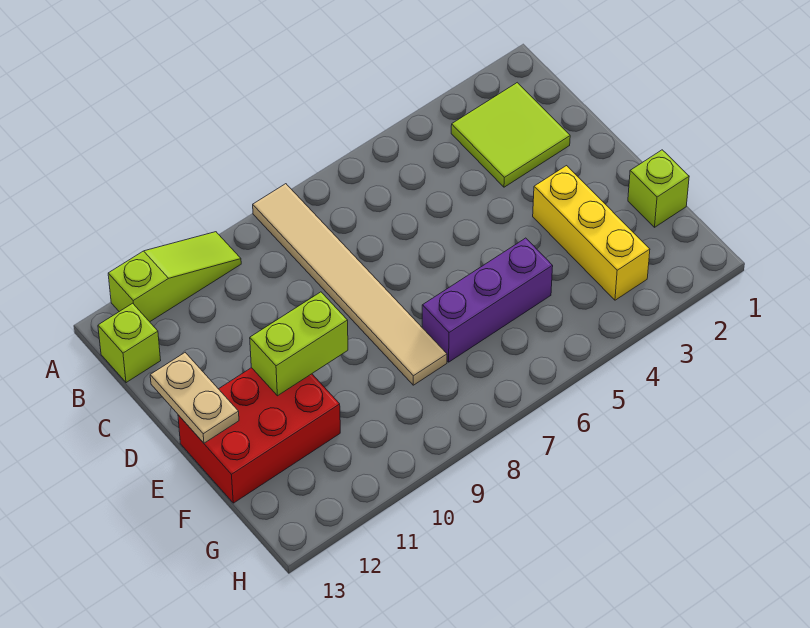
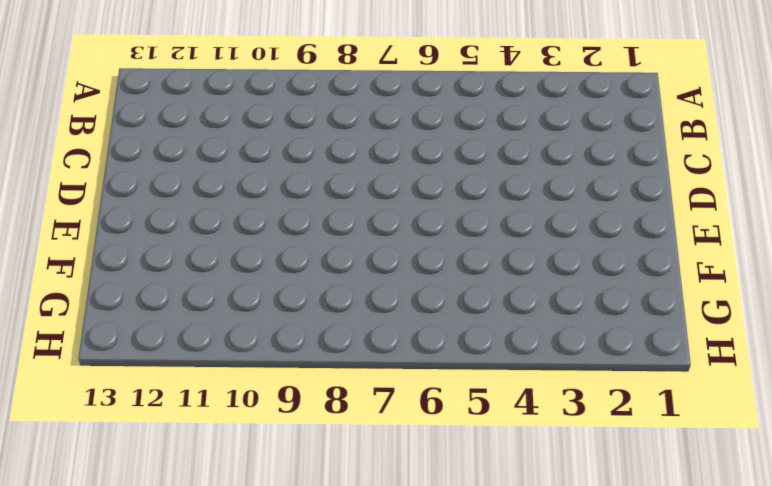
none -> tan tile A8:F8 level 1
none -> lime slope A10:A12 level 1 top 12

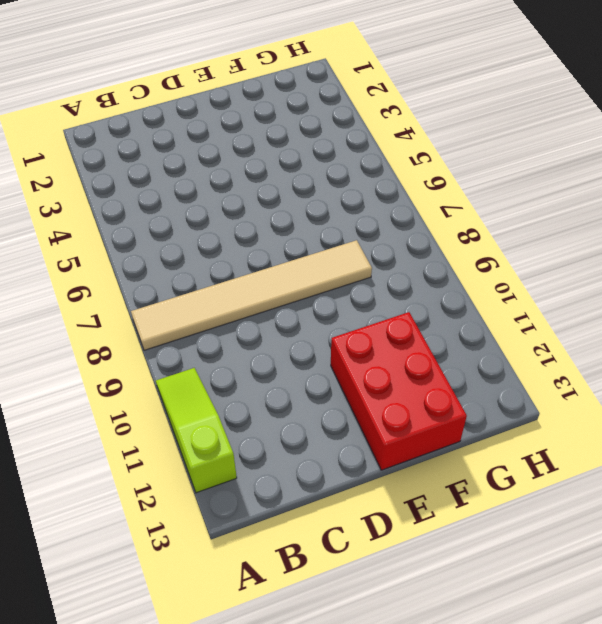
none -> lime tile B2:C3 level 1
none -> lime brick B13 level 1

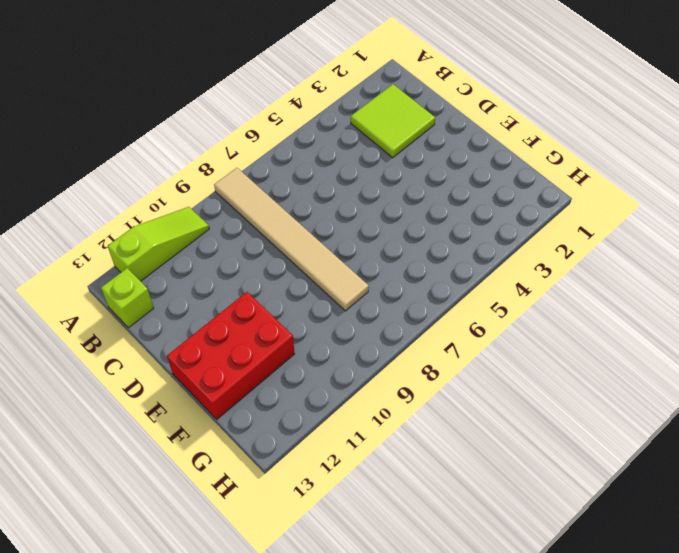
none -> yellow brick E3:G3 level 1
none -> lime brick F1 level 1

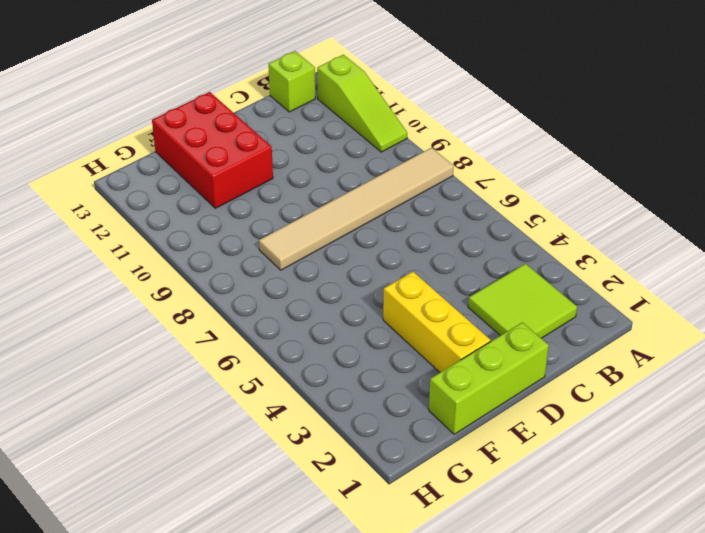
lime brick D1:F1 level 1 -> lime brick F1 level 1
yellow brick E2:E4 level 1 -> yellow brick E3:G3 level 1
none -> purple brick F5:F7 level 1
none -> tan plate D13:E13 level 2

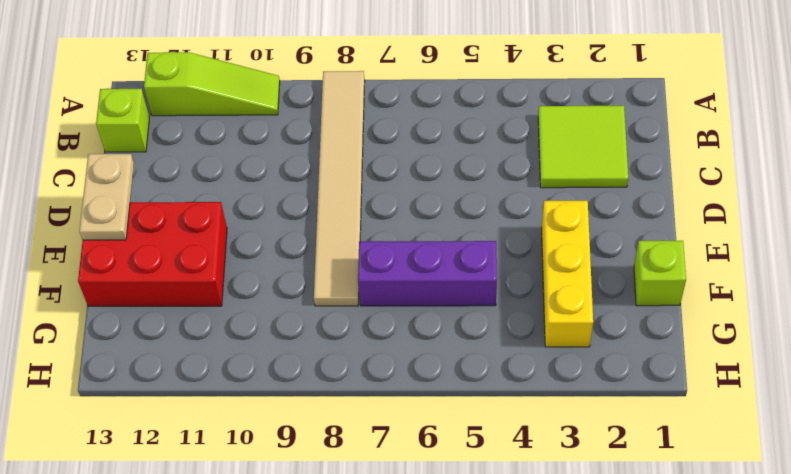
none -> lime brick E10:E11 level 2

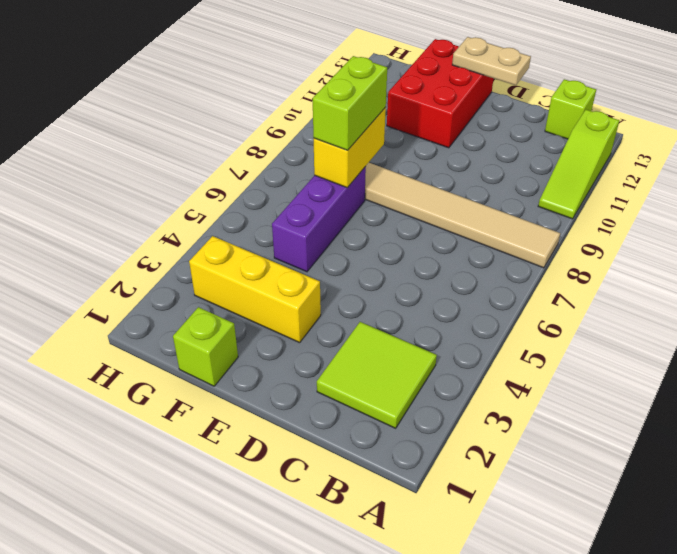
yellow brick F7:F8 level 2 -> none
lime brick F7:F8 level 3 -> lime brick E10:E11 level 2

